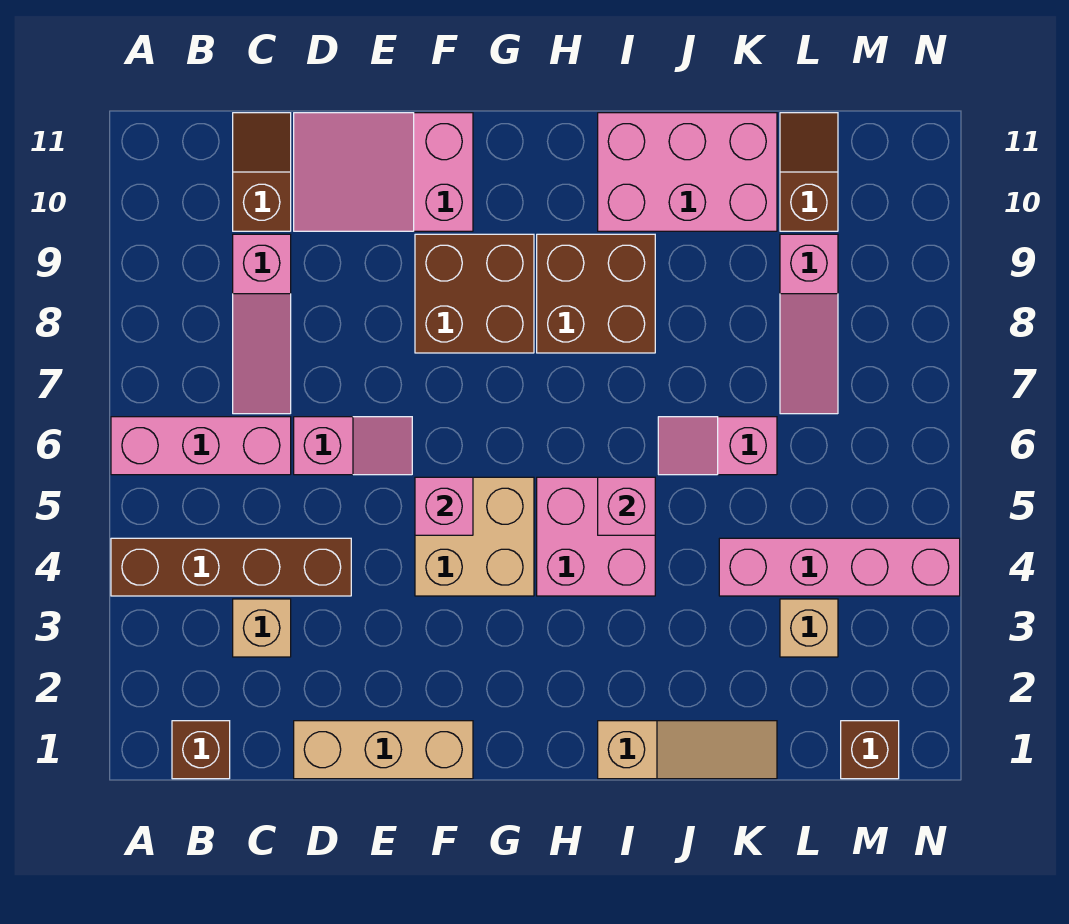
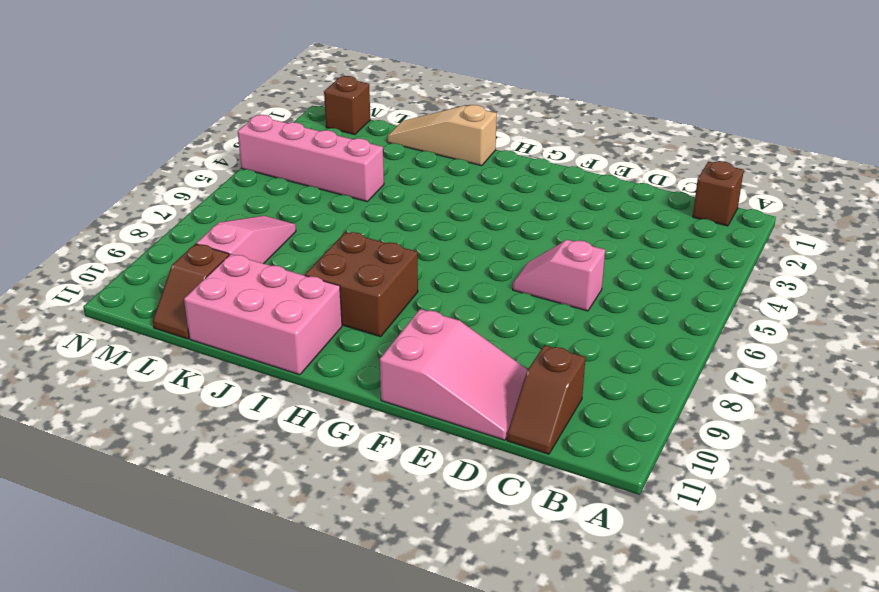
none -> brown brick A4:D4 level 1
none -> pink brick A6:C6 level 1
none -> tan brick C3 level 1

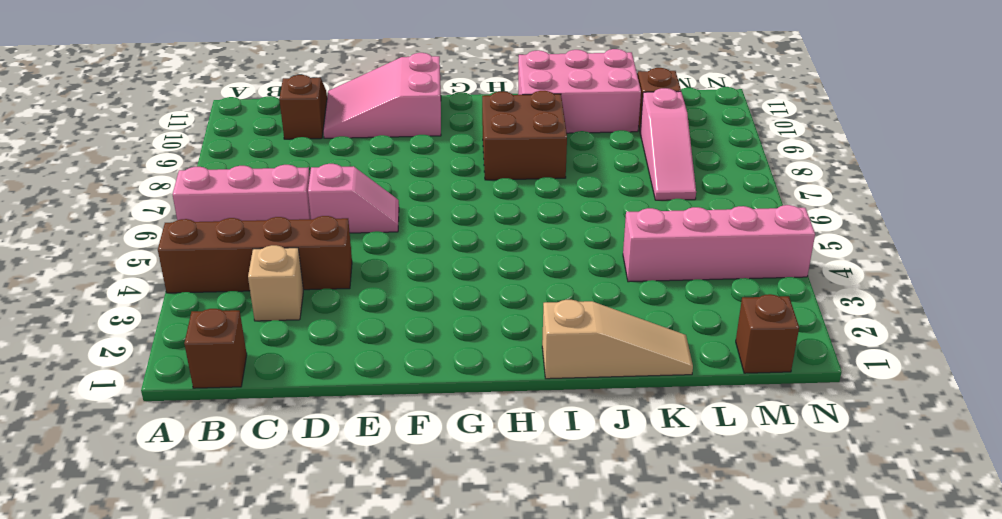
none -> pink slope C7:C9 level 1 top 9
none -> tan brick D1:F1 level 1
none -> tan brick F4:G5 level 1

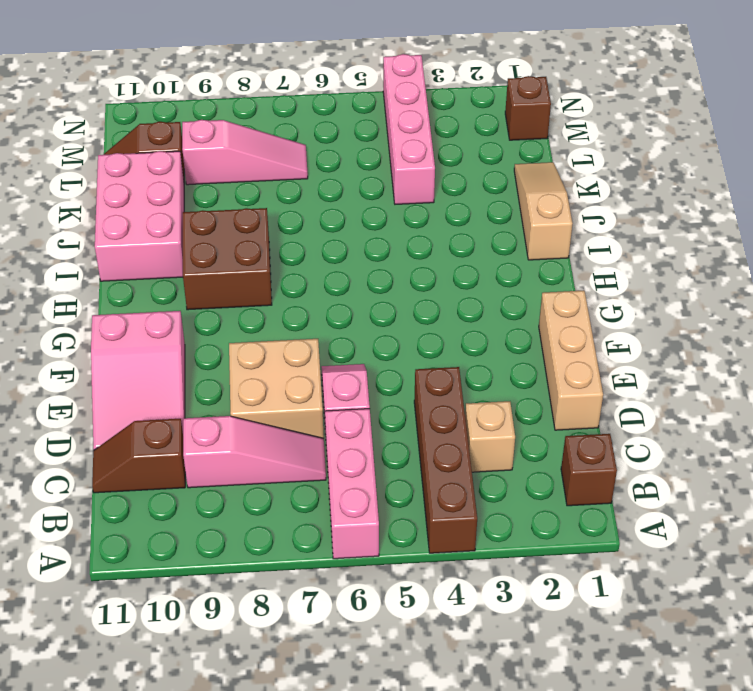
tan brick D7:E8 level 1 -> tan brick F4:G5 level 1
none -> brown brick F8:G9 level 1
none -> pink brick H4:I5 level 1
none -> pink slope J6:K6 level 1 top K

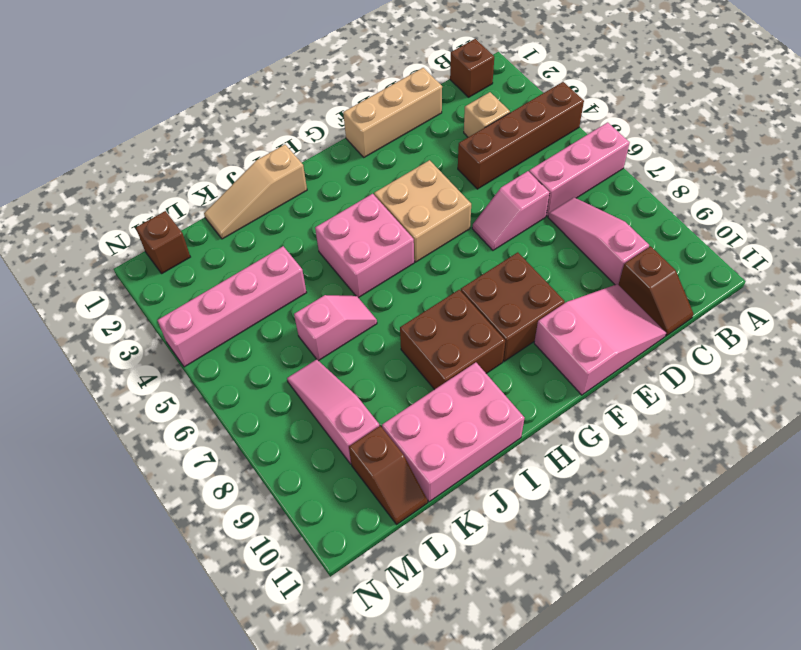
none -> tan brick L3 level 1
none -> pink brick F5 level 2
none -> pink brick I5 level 2

